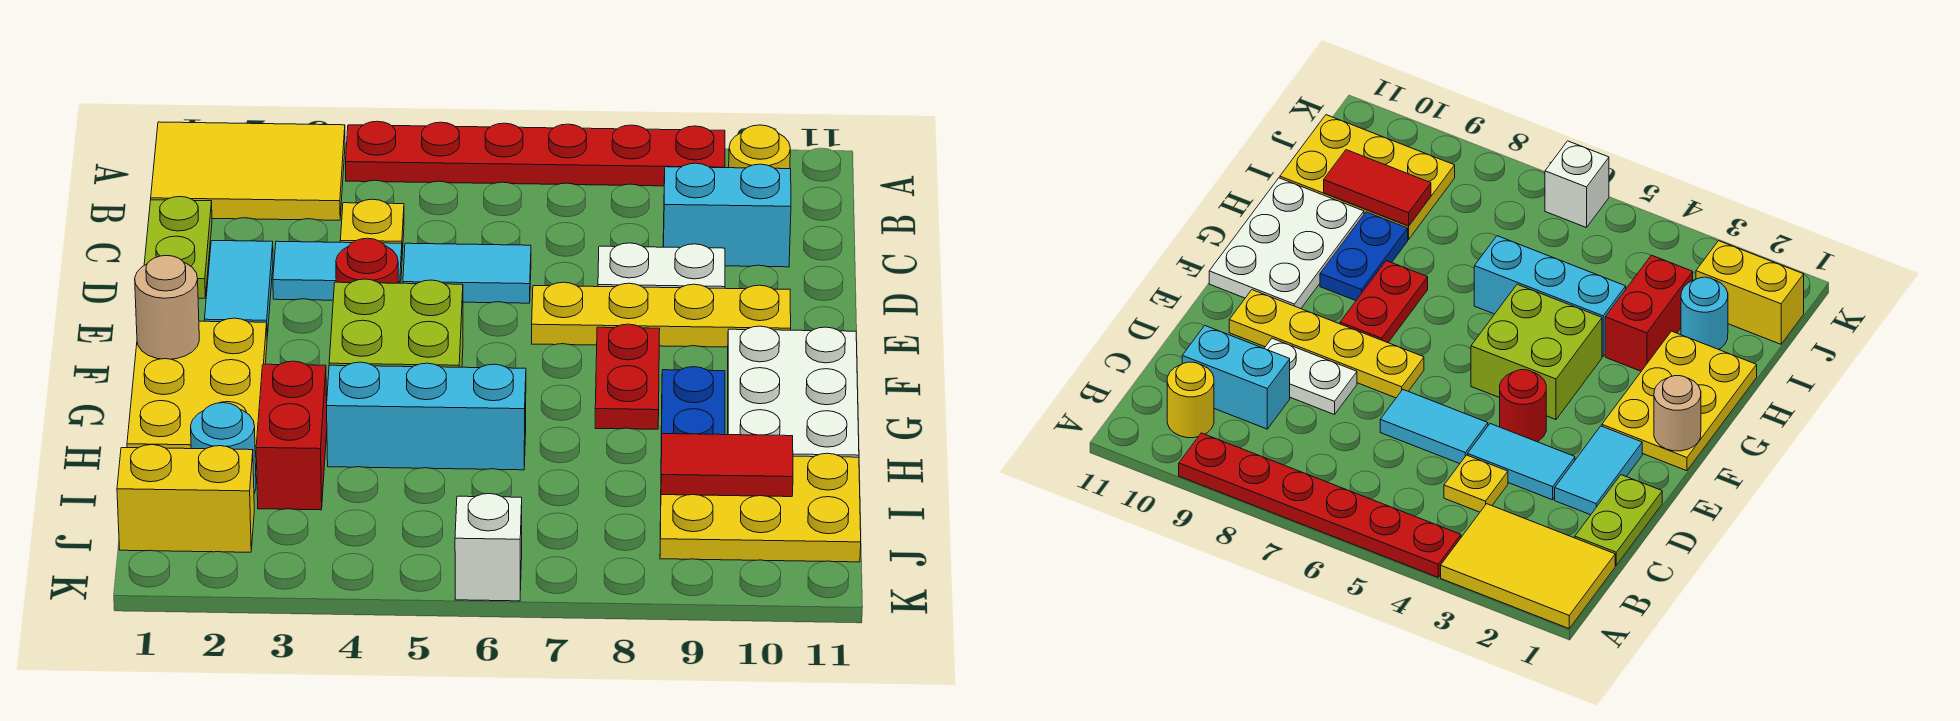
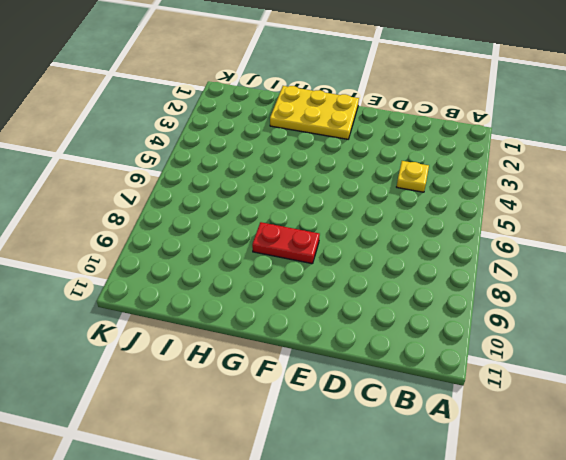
none -> yellow tile A1:B3 level 1
none -> red plate A4:A9 level 1
none -> yellow round brick B10 level 1

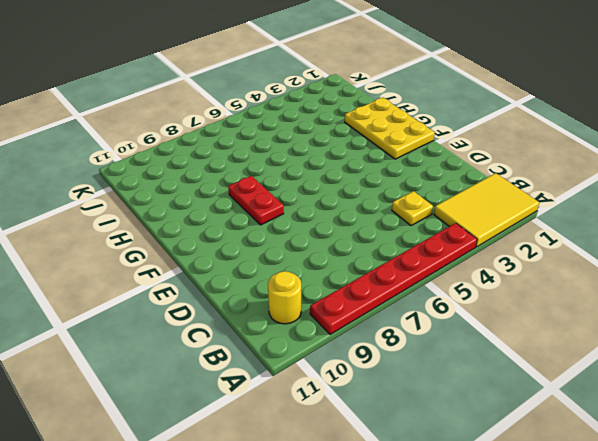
none -> lime plate C1:D1 level 1
none -> cyan brick C9:C10 level 1
none -> cyan tile D2:E2 level 1

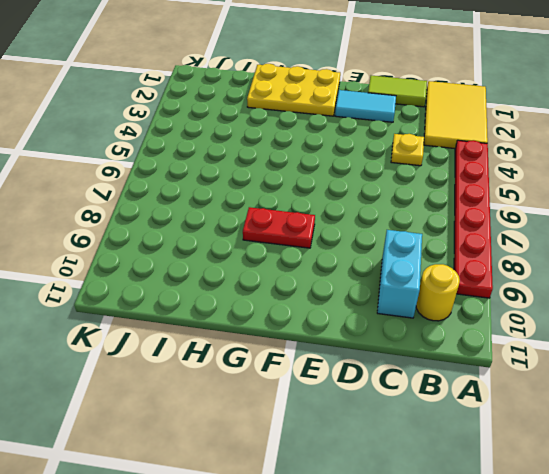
lime tile C1:D1 level 1 -> lime plate C1:D1 level 1
none -> cyan tile D3:D4 level 1
none -> cyan tile D5:D6 level 1
none -> white plate D8:D9 level 1

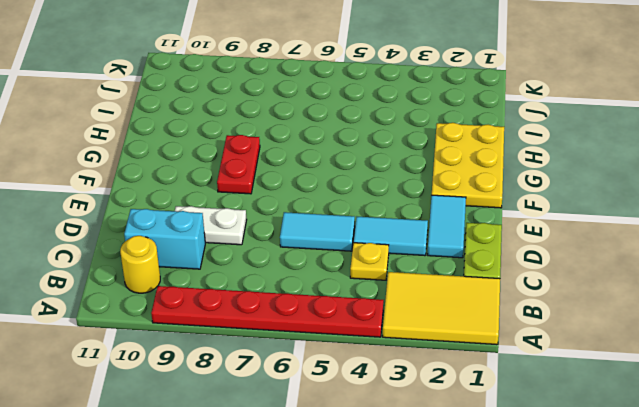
none -> red round brick E4 level 1
none -> yellow plate E7:E10 level 1
none -> lime brick F4:G5 level 1

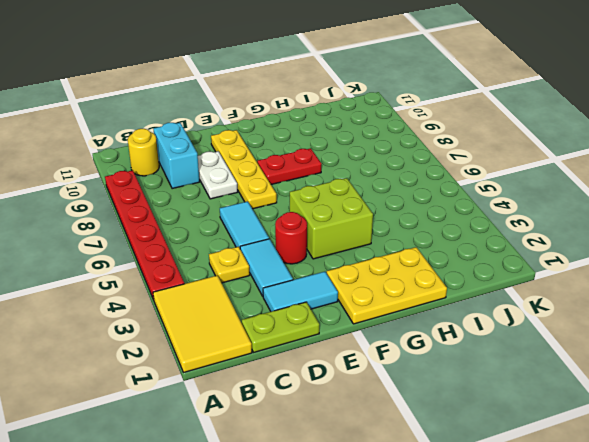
none -> white plate F10:H11 level 1
none -> blue plate G9:H9 level 1
none -> red brick H3:I3 level 1

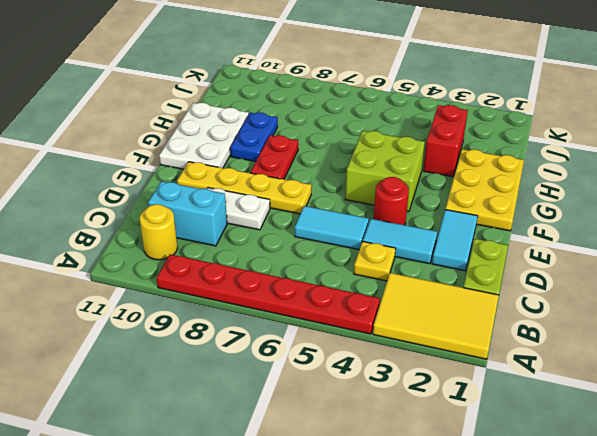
none -> cyan brick H4:H6 level 1
none -> cyan round brick I2 level 1
none -> yellow plate I9:J11 level 1

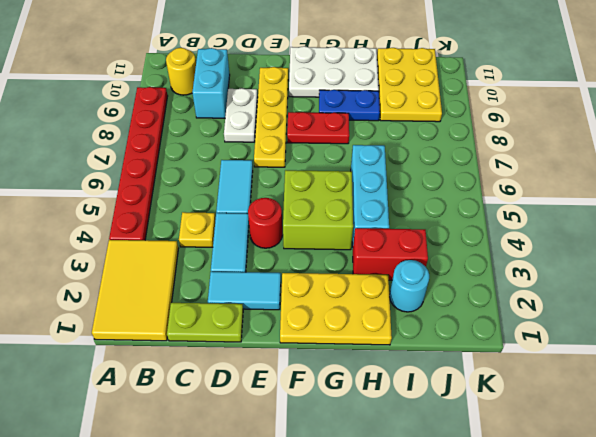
none -> yellow brick J1:J2 level 1
none -> white brick K6 level 1
none -> tan round brick F1 level 2

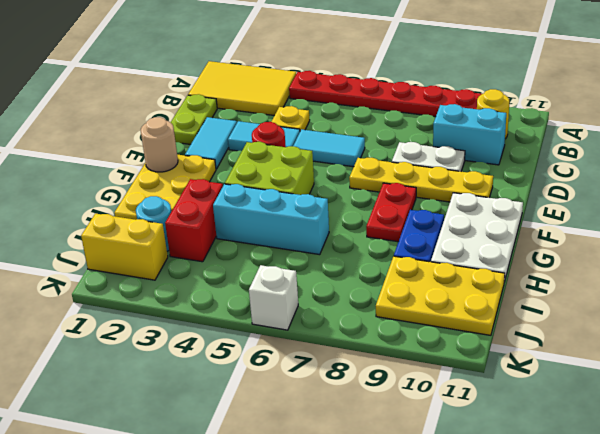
none -> red tile I9:I10 level 2

